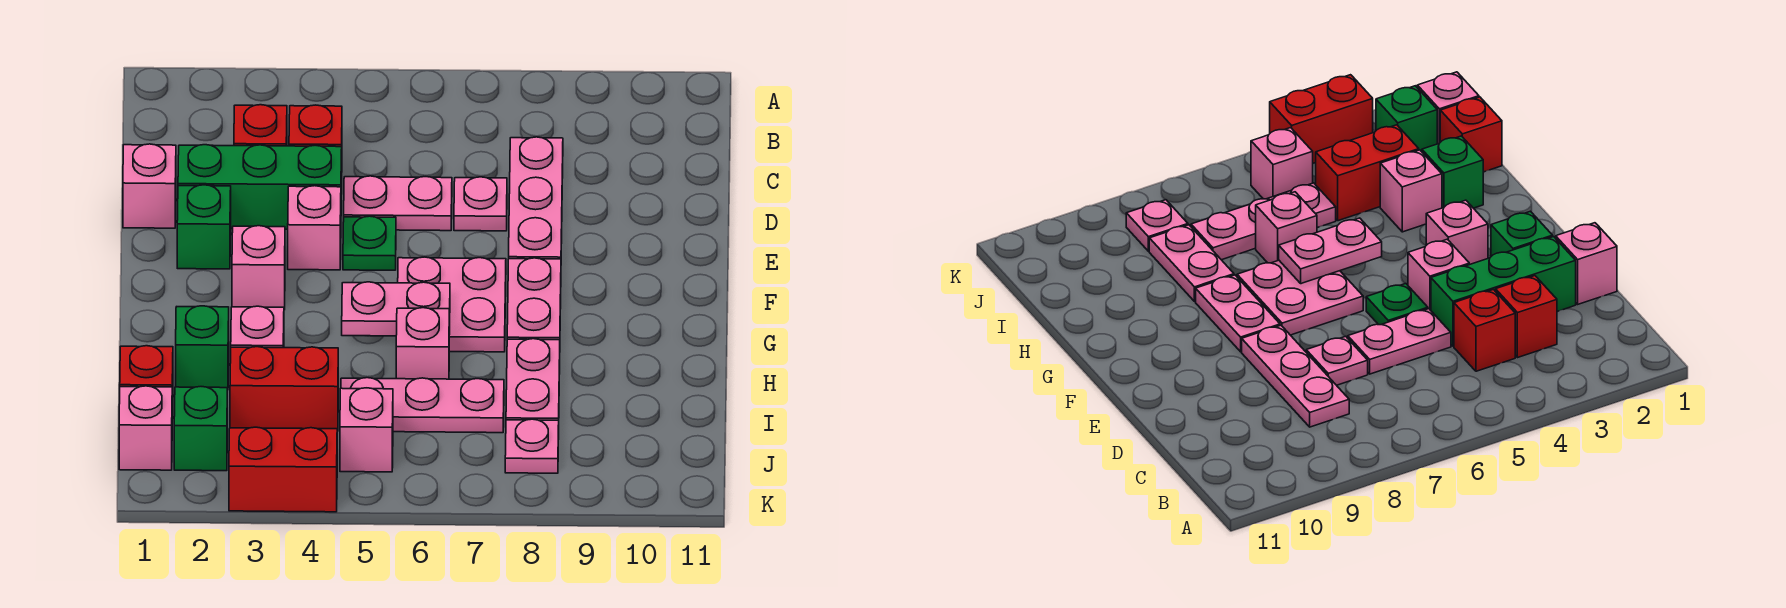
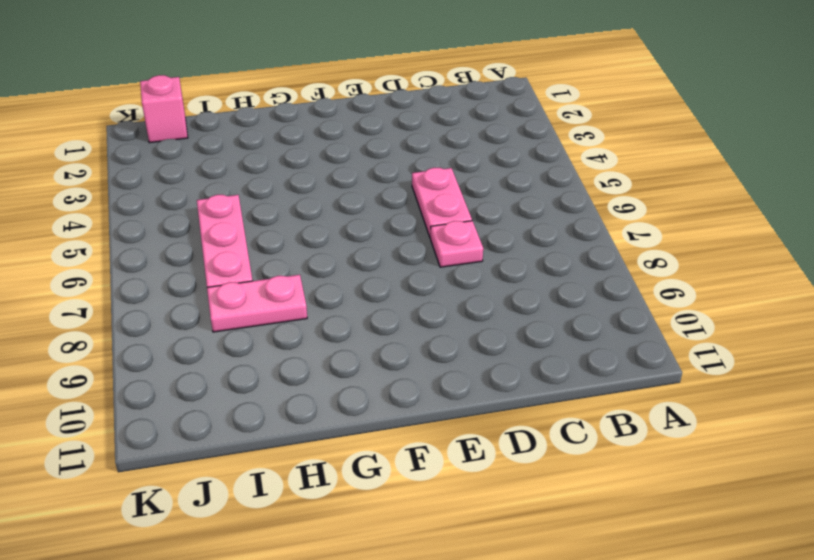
none -> red brick C3 level 1
none -> red brick C4 level 1
none -> pink plate C8:E8 level 1

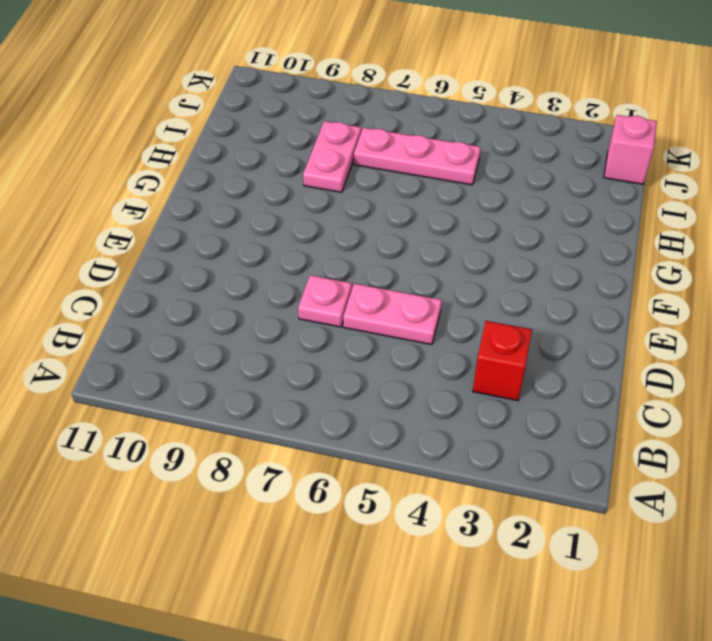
none -> red brick C4 level 1
none -> pink plate C8:E8 level 1
none -> pink brick D1 level 1

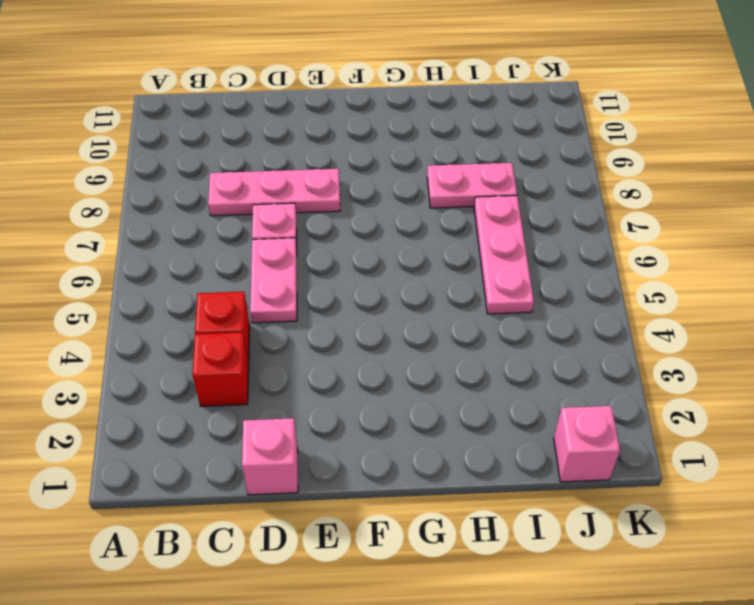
none -> green brick D2:D4 level 1
none -> green brick E2 level 1
none -> pink brick E4 level 1

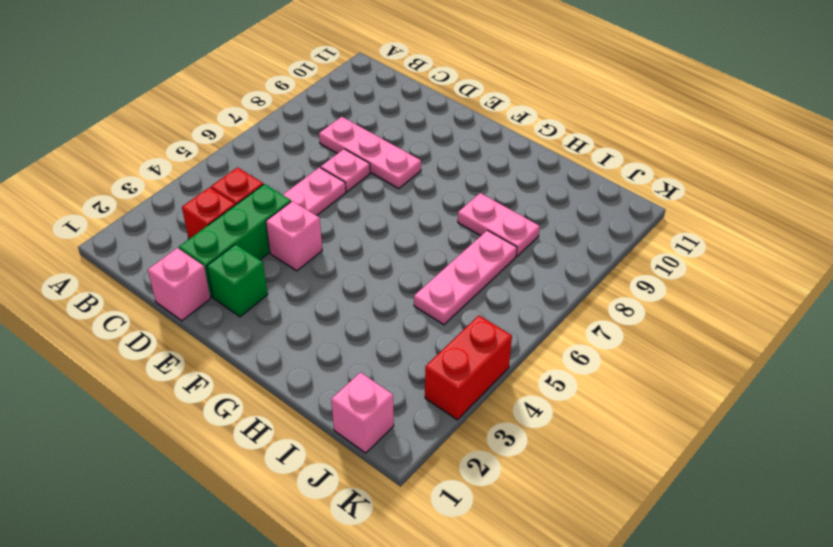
none -> green plate E5 level 1
none -> pink brick F3 level 1
none -> pink plate F6:G7 level 1

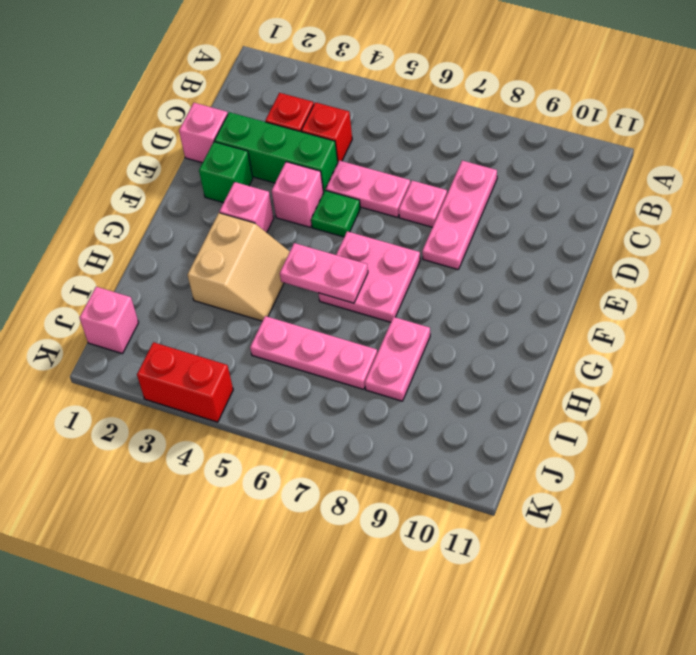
tan slope G3:H4 level 1 top 3 -> pink brick H3 level 1
none -> pink plate F8:G8 level 1
none -> green brick H2 level 1
none -> pink brick H6 level 1

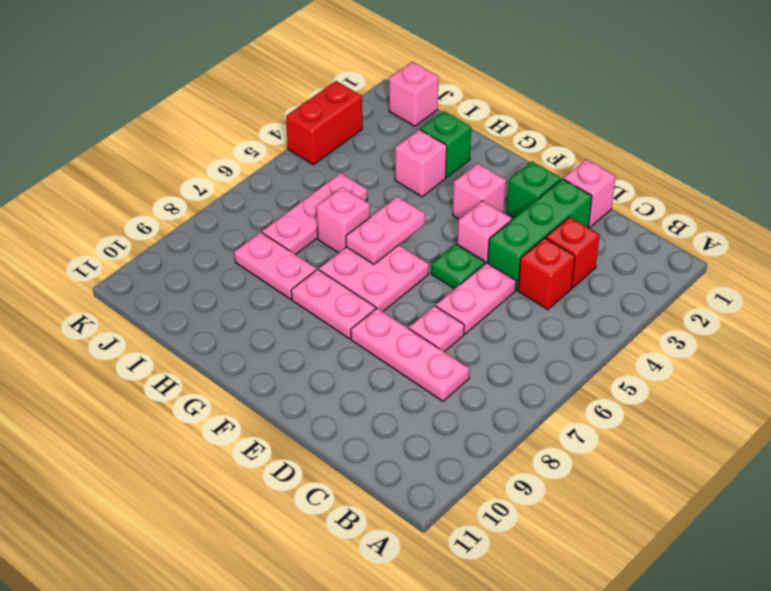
none -> red brick I1 level 1
none -> red brick I3:I4 level 1
none -> green brick J2 level 1

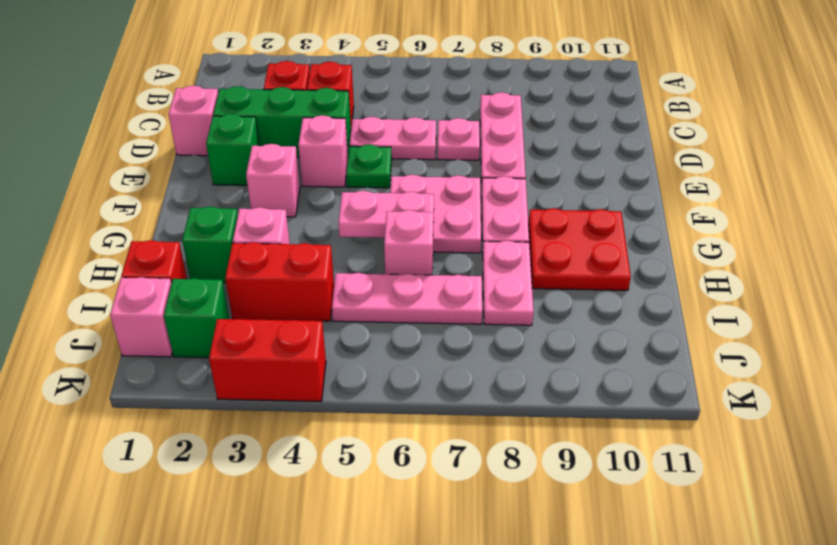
red plate G9:H10 level 1 -> none
none -> pink brick J5 level 1
none -> pink plate J8 level 1

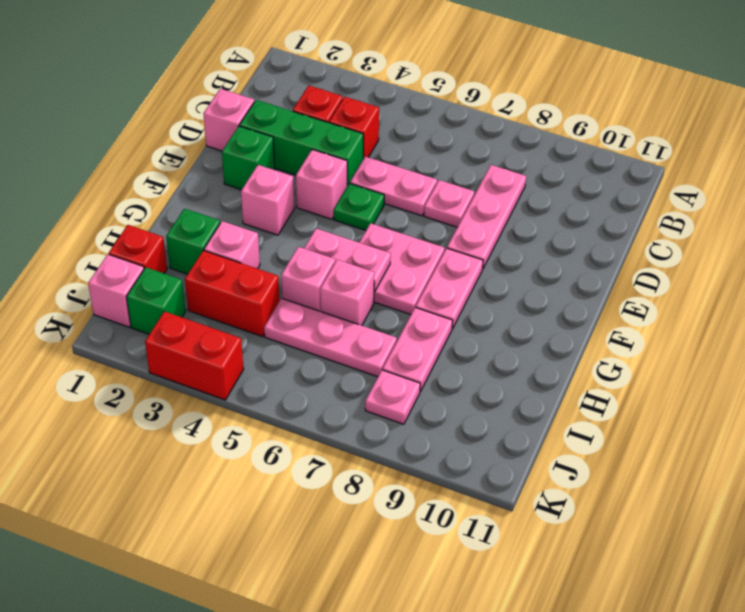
pink brick H5 level 1 -> pink brick J5 level 1

